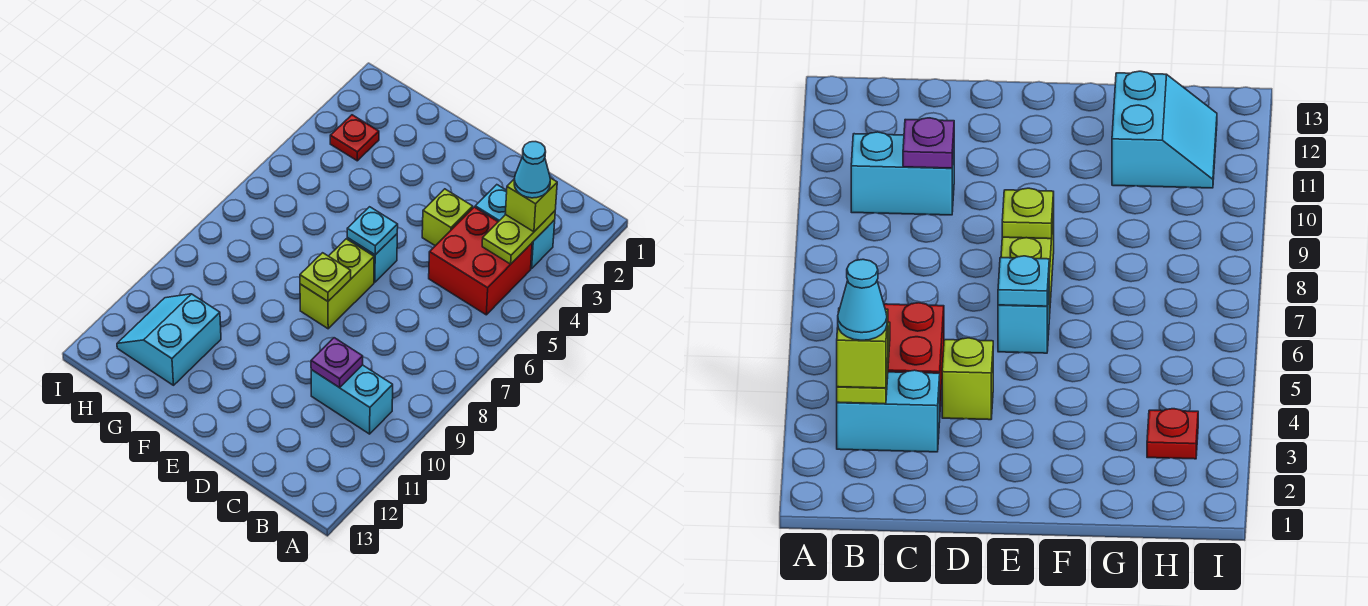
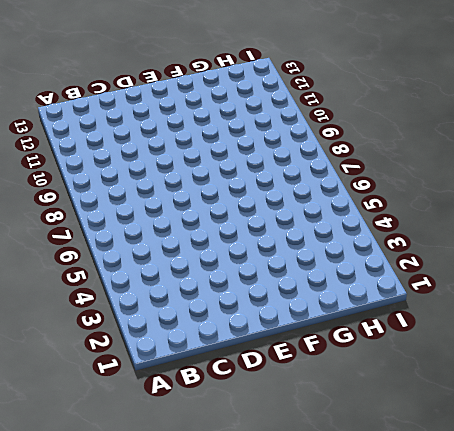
none -> cyan brick B3:C3 level 1
none -> red brick B4:C5 level 1
none -> cyan brick B10:C10 level 1

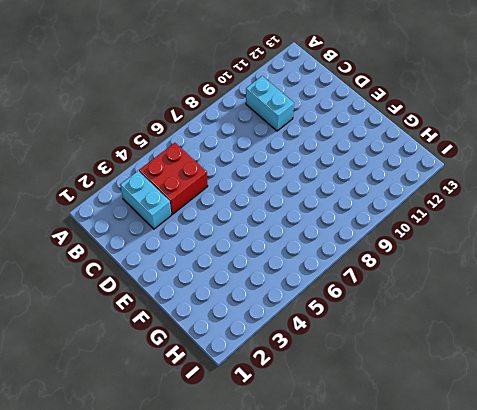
none -> lime brick D4 level 1
none -> cyan brick E6 level 1
none -> lime brick E7:E8 level 1

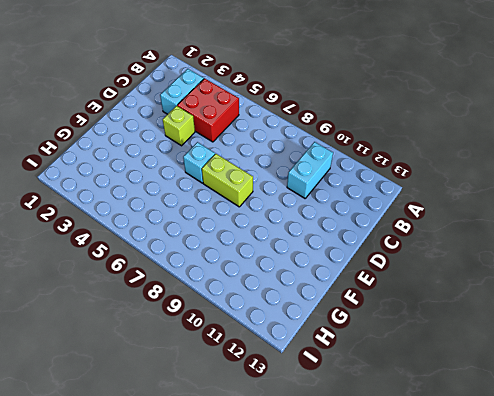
none -> cyan slope G11:H12 level 1 top G
none -> red plate H3 level 1
none -> lime plate B3:B4 level 2

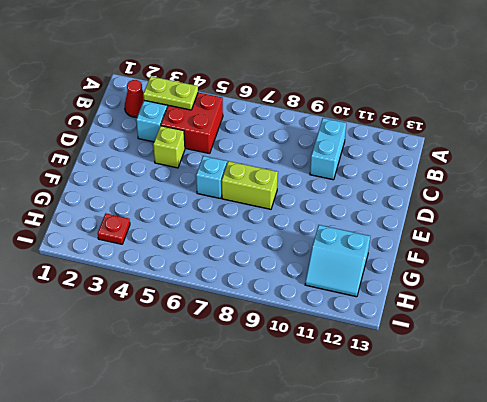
red cone B2 level 1 -> none
none -> purple plate C10 level 2
none -> cyan plate E6 level 2
none -> lime plate E8 level 2

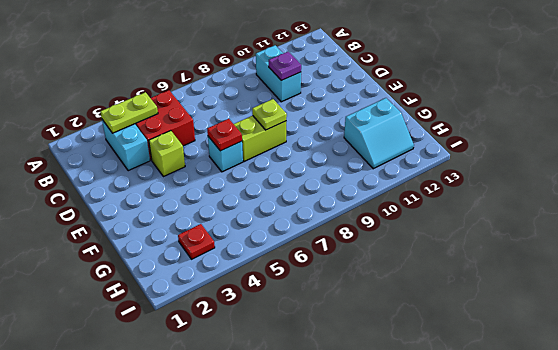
red plate E6 level 2 -> cyan plate E6 level 2
none -> lime brick B3 level 3
none -> cyan cone B3 level 4

